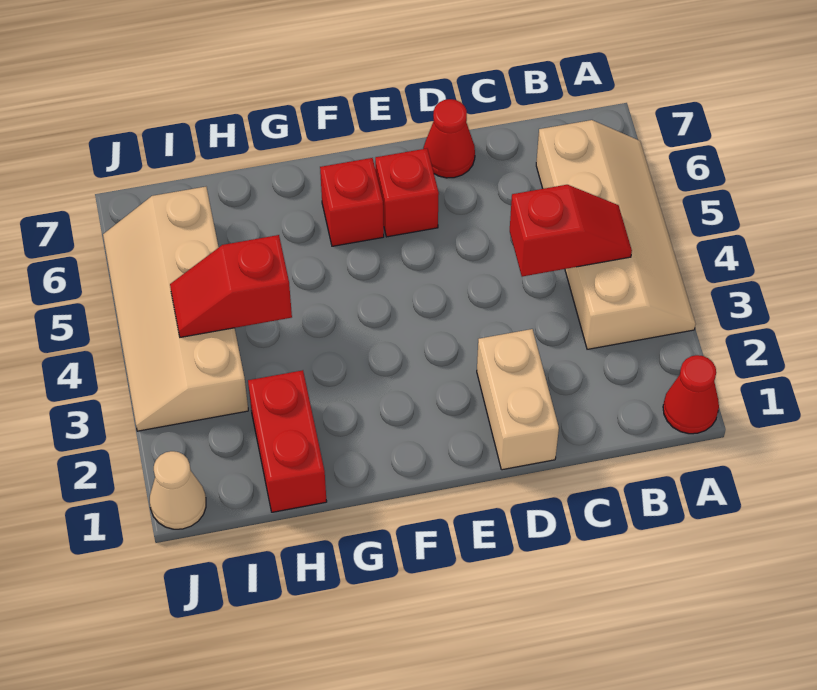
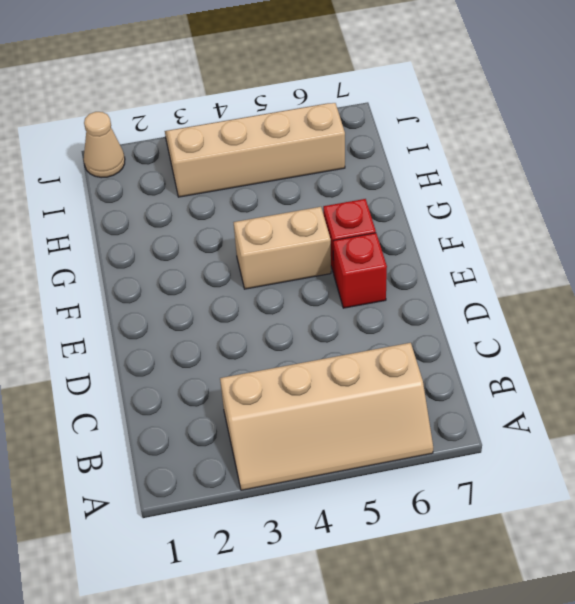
tan brick F4:F5 level 1 -> tan brick D1:D2 level 1
none -> red cone A1 level 1
none -> red cone D7 level 1

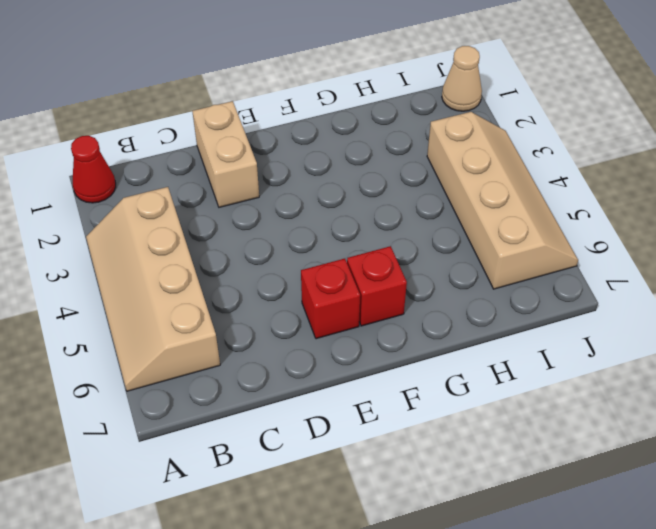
none -> red cone D7 level 1
none -> red brick H1:H2 level 1

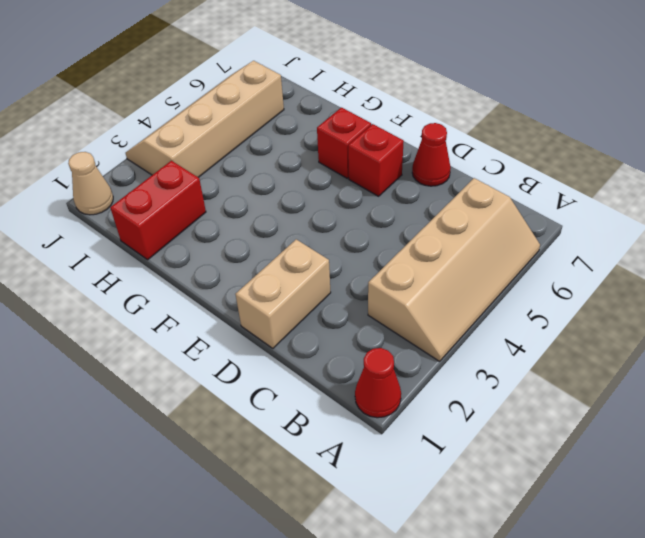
none -> red slope B4:C4 level 2 top C
none -> red slope H4:I4 level 2 top H

